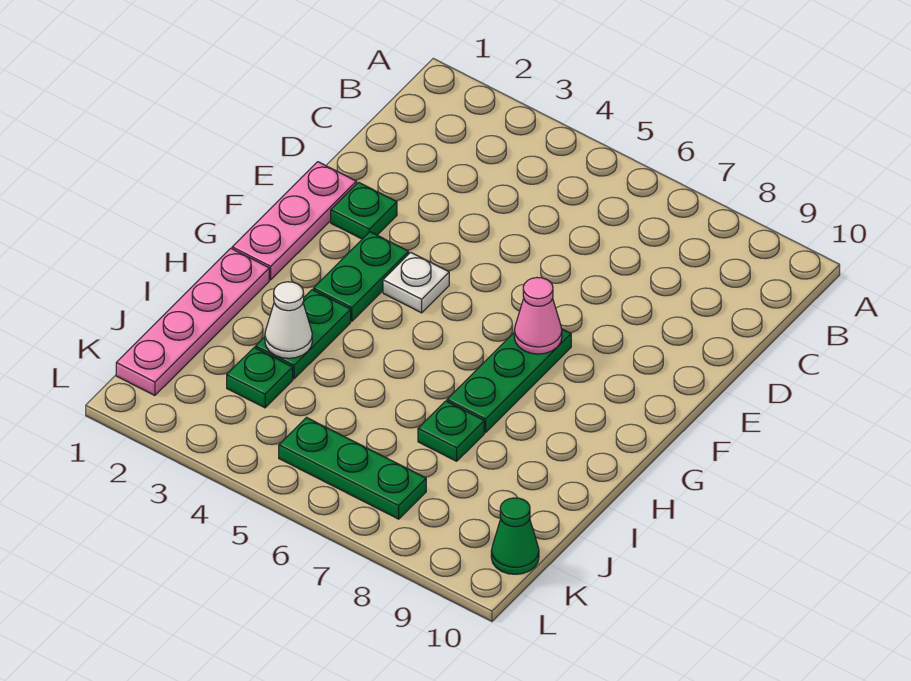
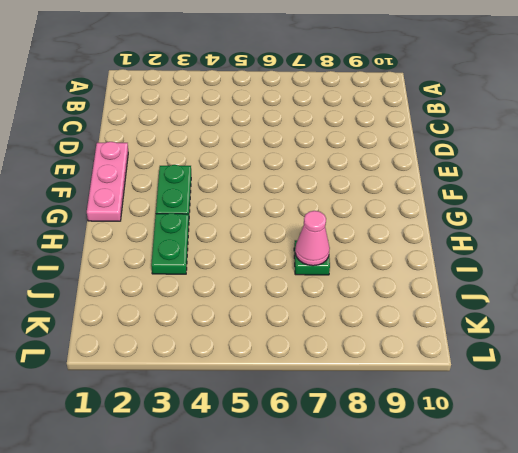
pink cone I7 level 2 -> pink cone F7 level 2
none -> green plate E2 level 1
none -> white plate F4 level 1
none -> green plate F7:H7 level 1

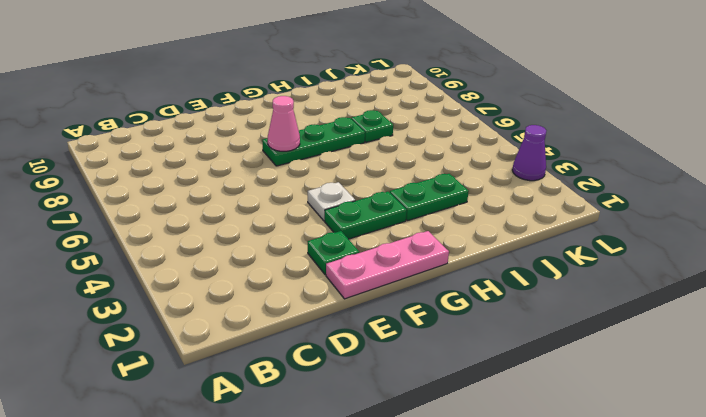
purple cone L3 level 1 -> none
none -> pink plate H1:K1 level 1
none -> green plate J3 level 1
none -> green plate K5:K7 level 1

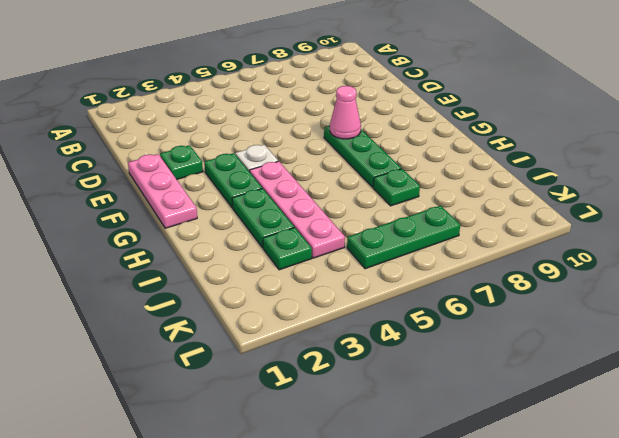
pink plate G4:J4 level 1 -> pink plate H1:K1 level 1
none -> green cone K10 level 1
none -> white cone I3 level 2

